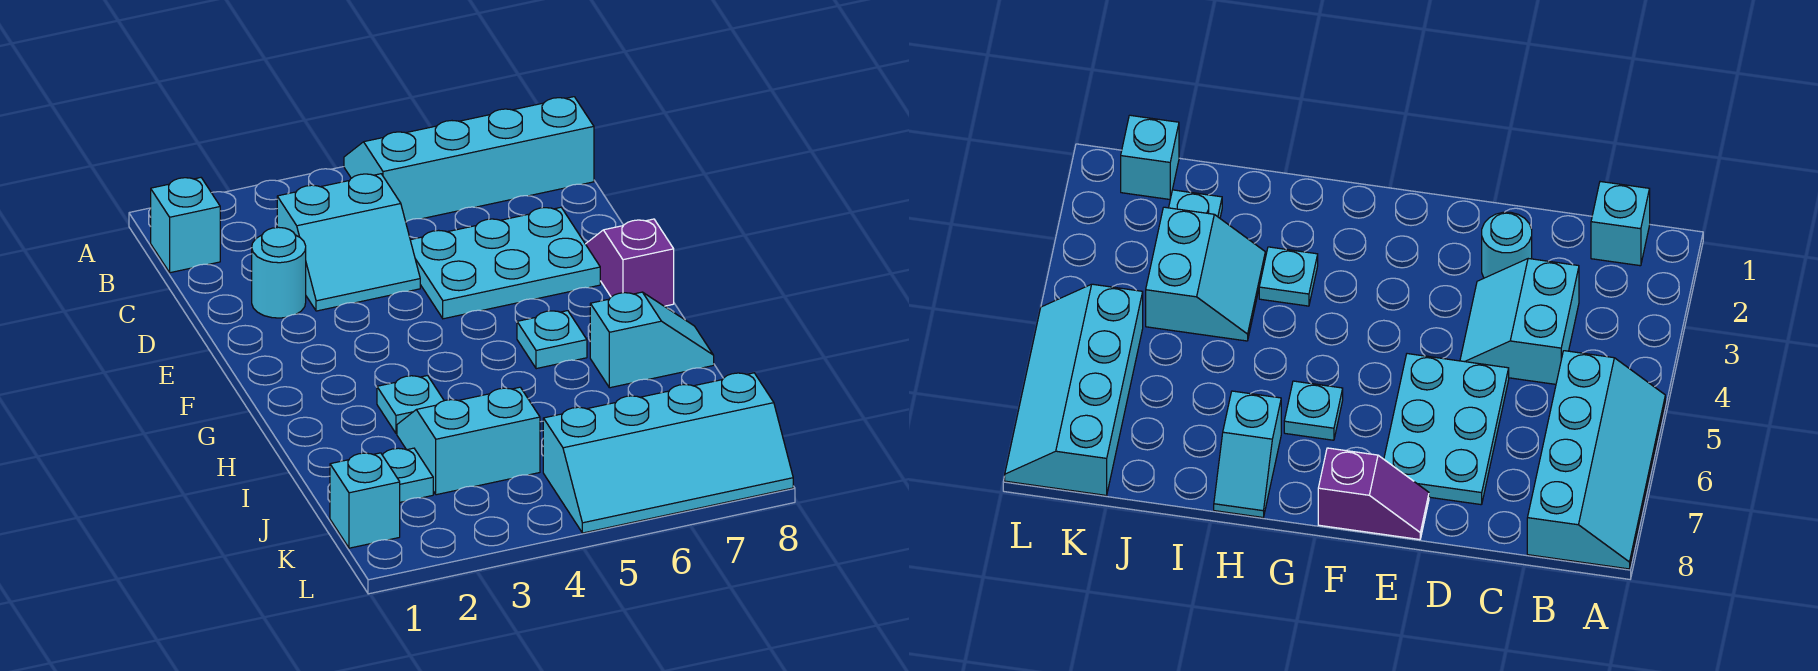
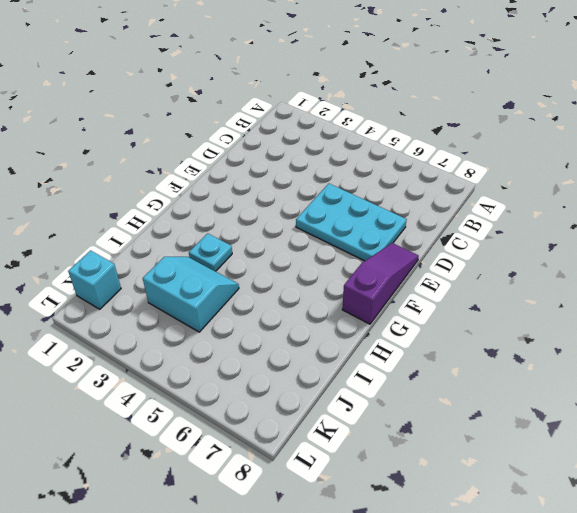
purple slope E8:G8 level 1 top G -> purple slope E8:F8 level 1 top F
none -> cyan slope A5:B8 level 1 top B
none -> cyan brick B1 level 1
none -> cyan slope C3:D4 level 1 top C

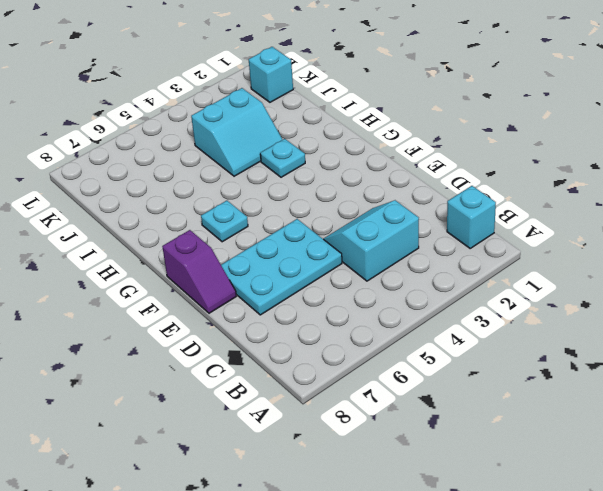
none -> cyan slope A5:B8 level 1 top B
none -> cyan round brick D2 level 1
none -> cyan slope H7:H8 level 1 top 7

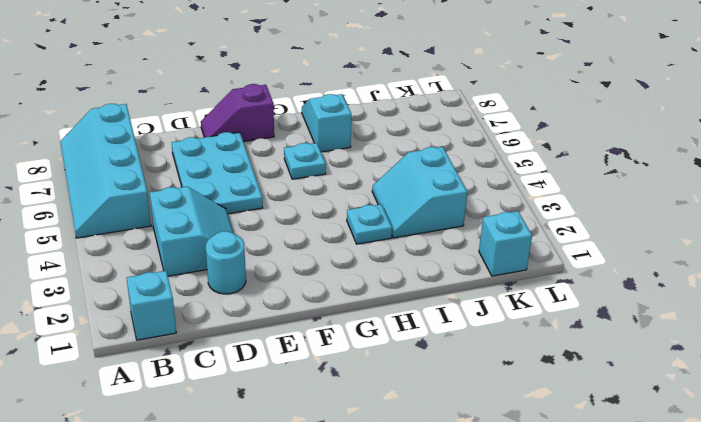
none -> cyan plate J2 level 1
none -> cyan slope K5:L8 level 1 top K

